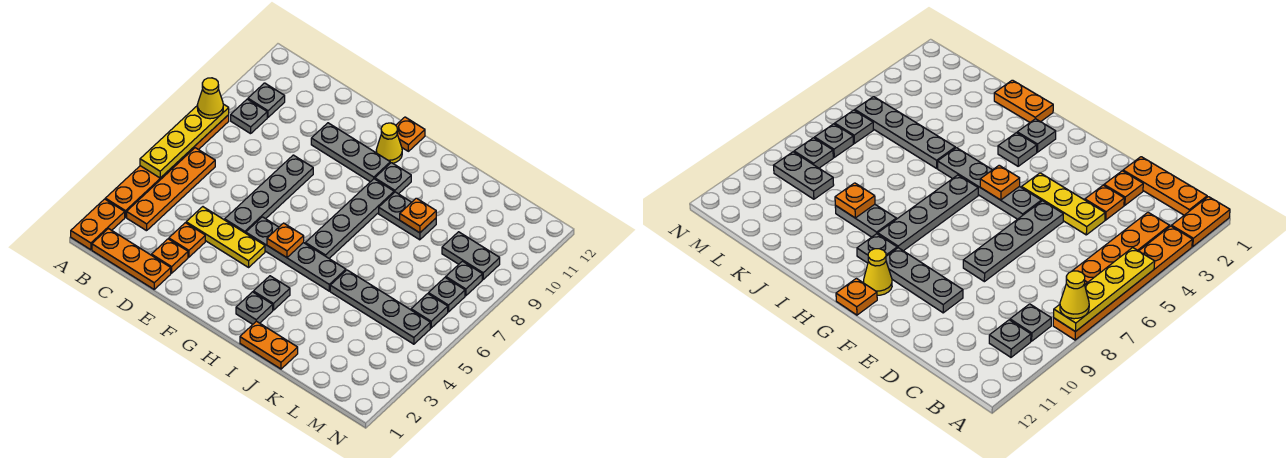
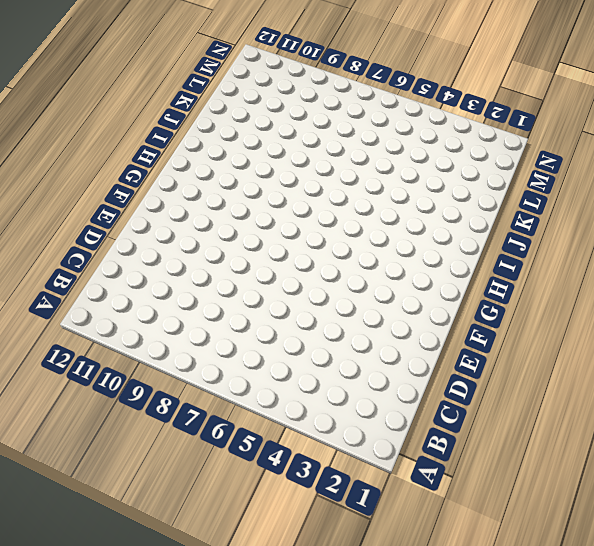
none -> orange plate A1:A2 level 1
none -> orange plate A3:A8 level 1
none -> orange plate B1:D1 level 1

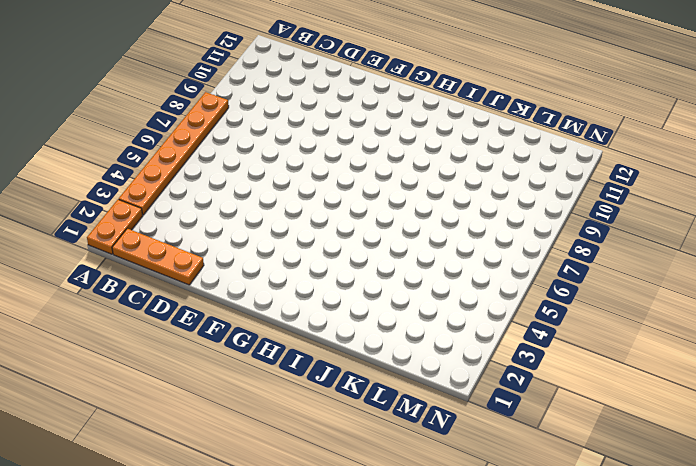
none -> orange plate B3:B6 level 1
none -> grey plate B9 level 1
none -> grey plate B10 level 1

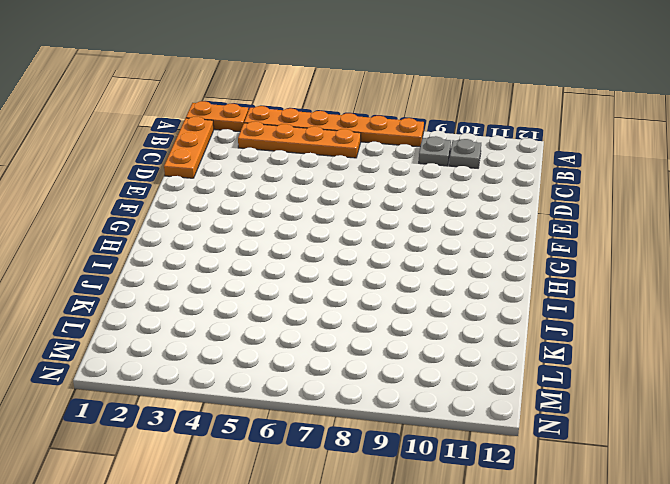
none -> orange plate D2 level 1
none -> orange plate D3 level 1
none -> yellow plate D4:F4 level 1

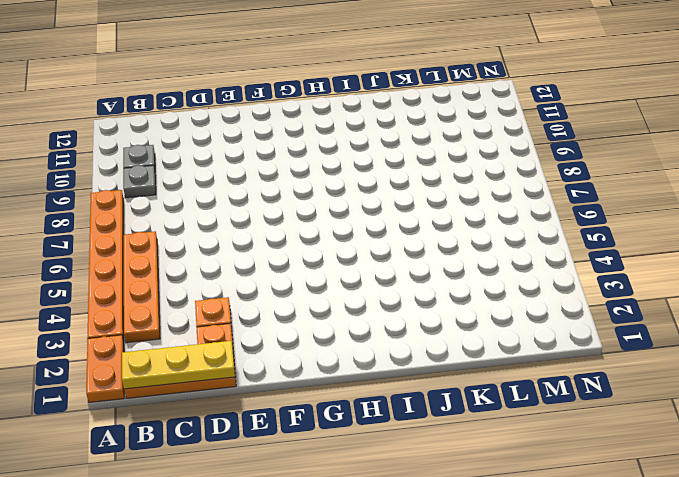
yellow plate B1:D1 level 2 -> yellow plate D4:F4 level 1
none -> grey plate E5:E8 level 1
none -> grey plate E10:G10 level 1
none -> grey plate F5:I5 level 1

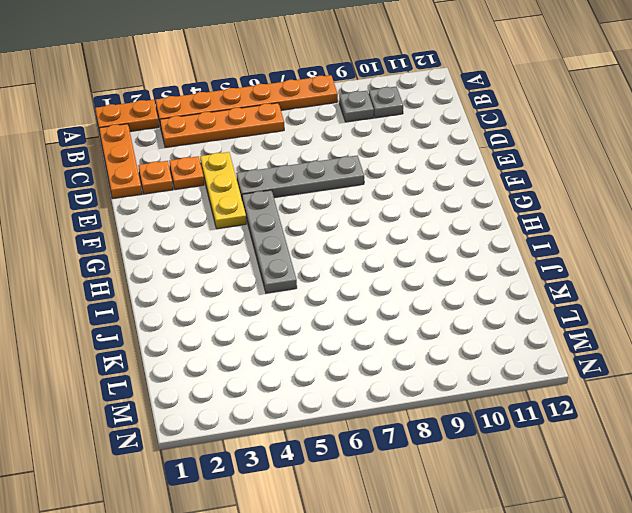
none -> grey plate E10:G10 level 1
none -> yellow cone G11 level 1
none -> orange plate G12 level 1

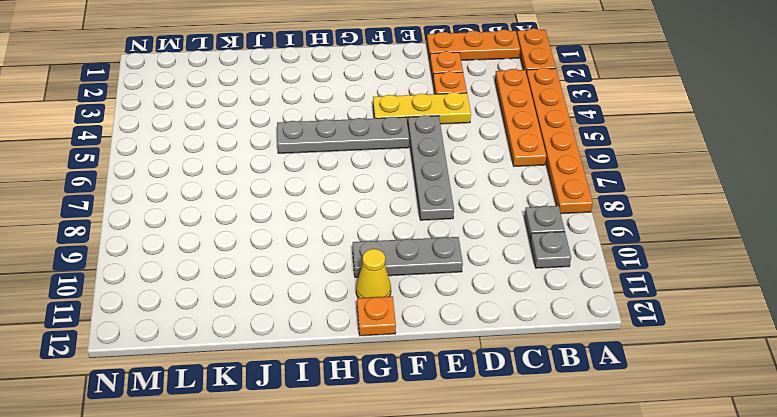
none -> grey plate H2 level 1
none -> grey plate H3 level 1
none -> grey plate H6:H9 level 1

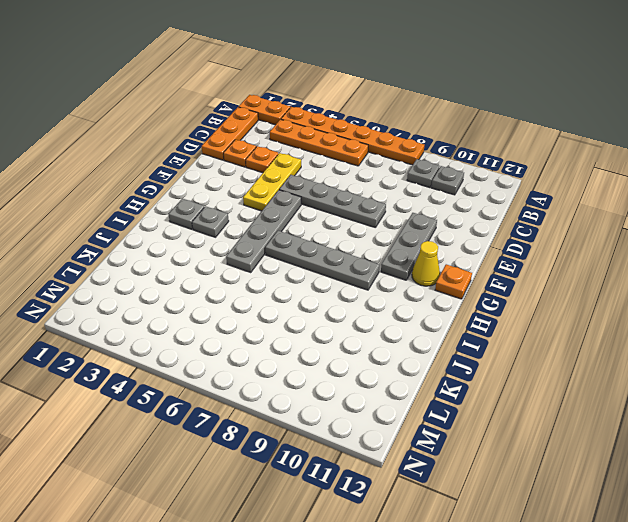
none -> grey plate H10 level 1
none -> orange plate I1:J1 level 1
none -> grey plate I9:J9 level 1

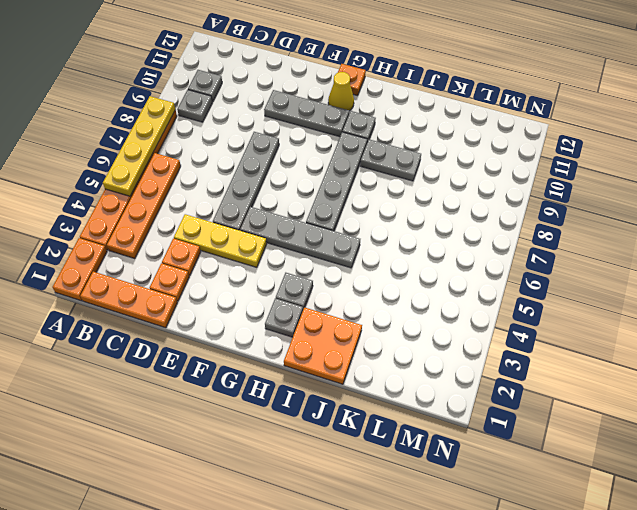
orange plate I1:J2 level 1 -> orange plate I1:J1 level 1
none -> grey plate J5:M5 level 1
none -> grey plate L9:M9 level 1
none -> grey plate M6 level 1

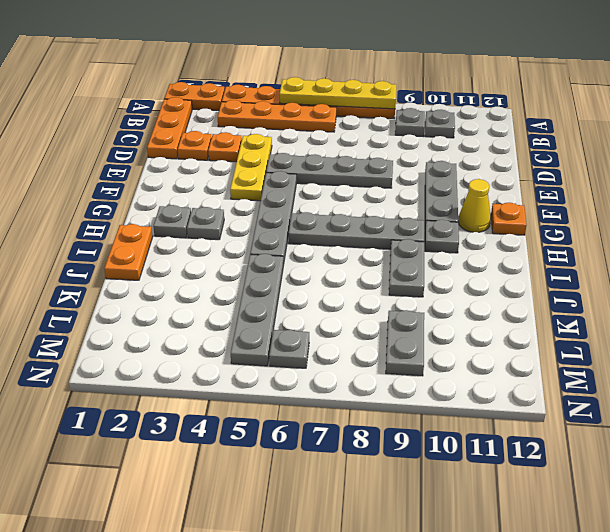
none -> grey plate M7 level 1
none -> grey plate M8 level 1
none -> orange plate G5 level 2

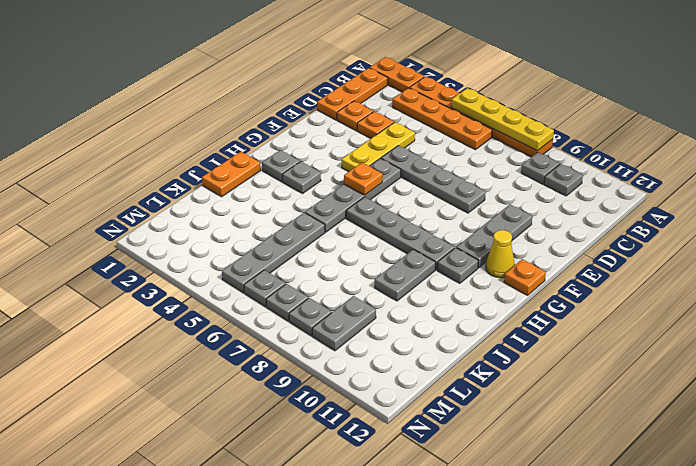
none -> orange plate J9 level 2
none -> yellow cone A8 level 3

